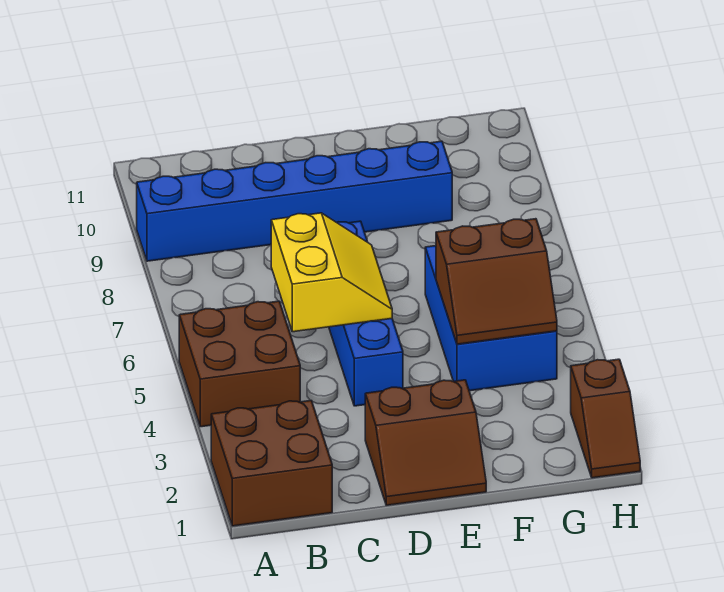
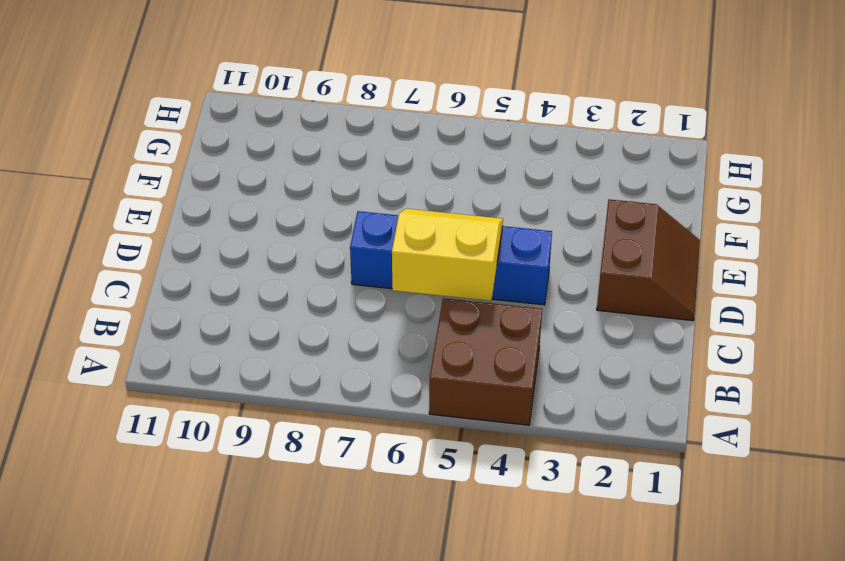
none -> brown brick A1:B2 level 1
none -> blue brick A9:F9 level 1

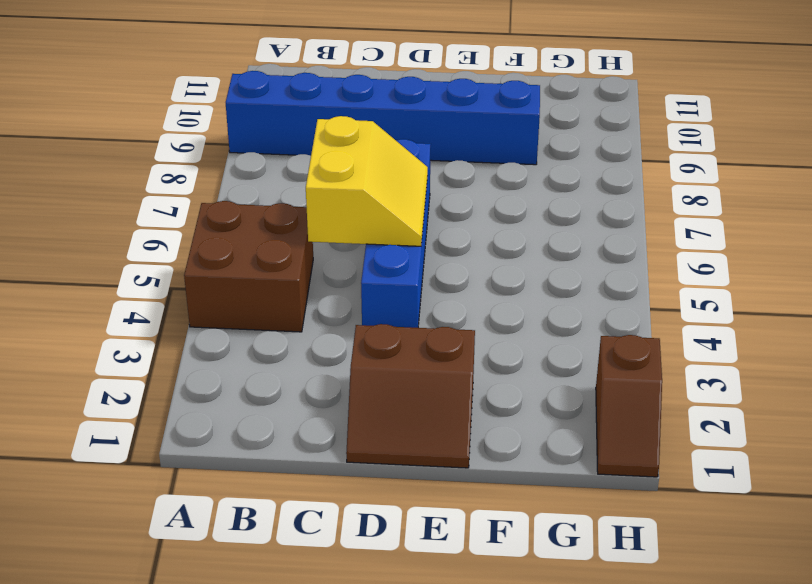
none -> brown brick A1:B2 level 1
none -> blue brick F4:G6 level 1

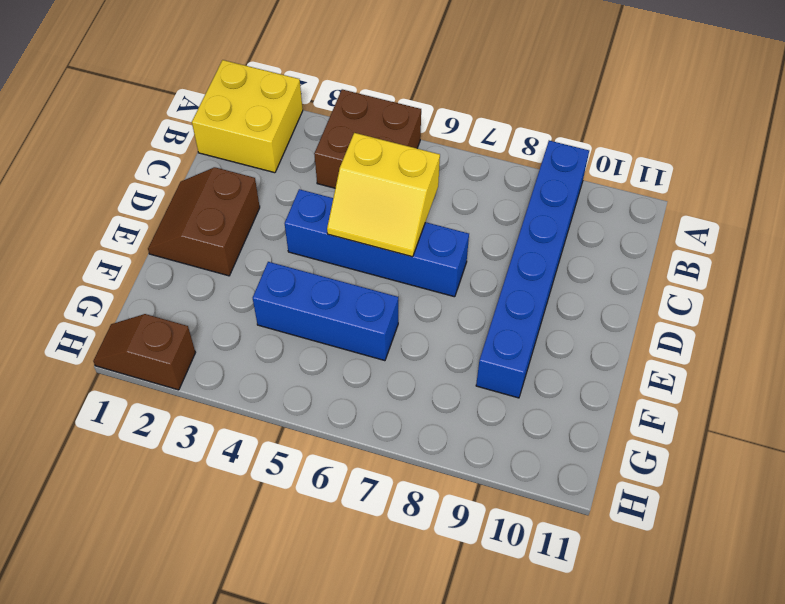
yellow brick A1:B2 level 1 -> brown brick A1:B2 level 1
blue brick F4:F6 level 1 -> blue brick F4:G6 level 1
none -> brown slope F4:G5 level 2 top 5

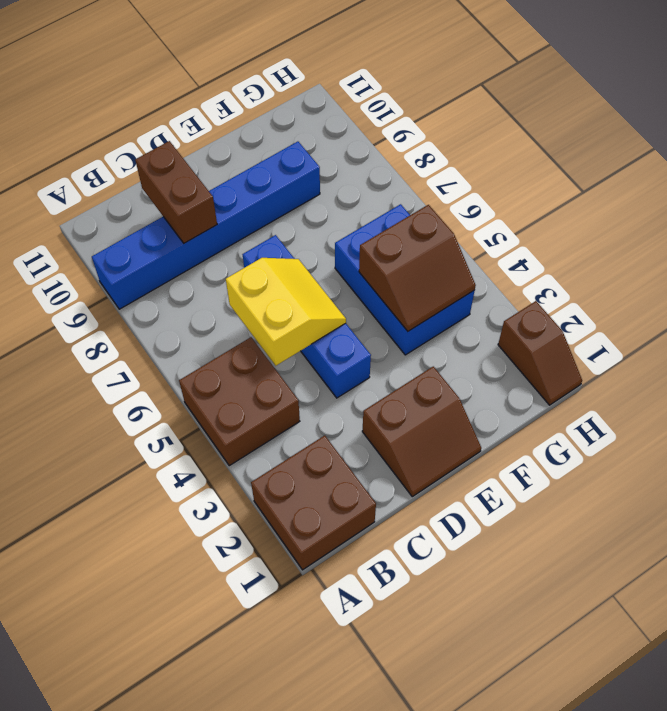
brown brick C9:C10 level 2 -> none

